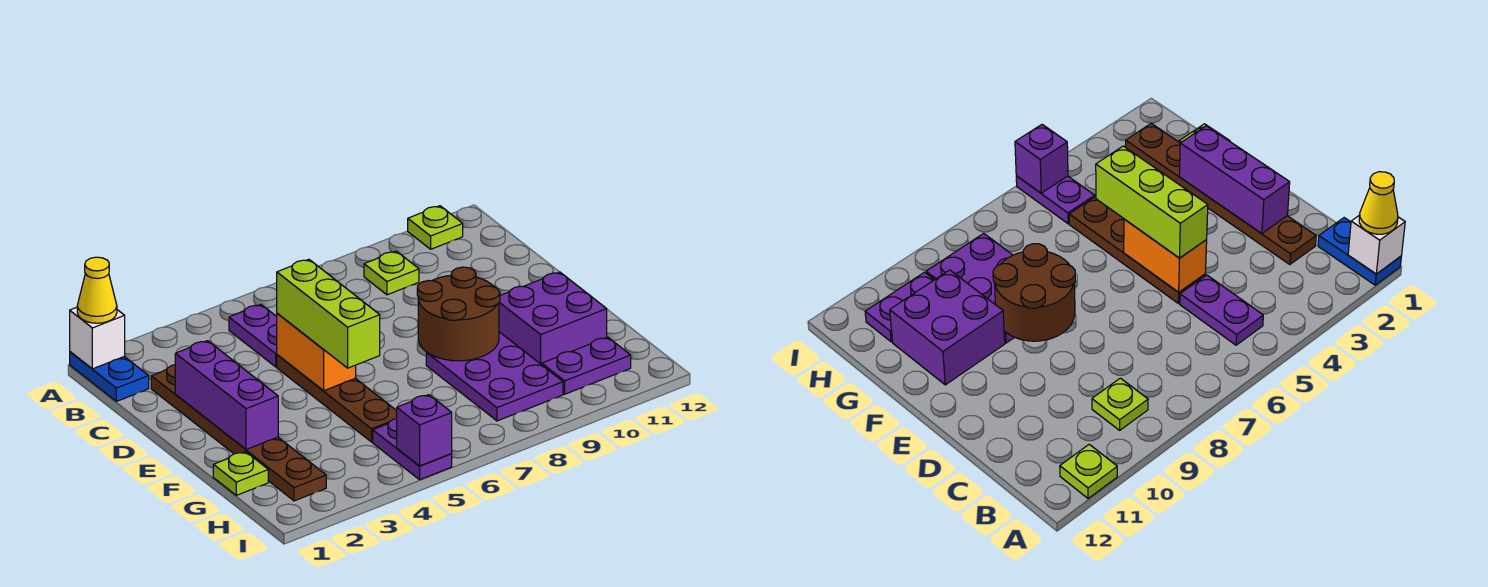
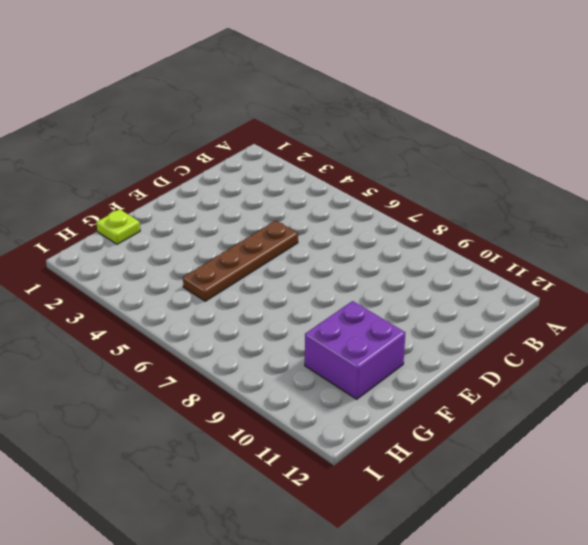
none -> blue plate A1:B1 level 1
none -> lime plate A11 level 1
none -> purple plate B5:C5 level 1

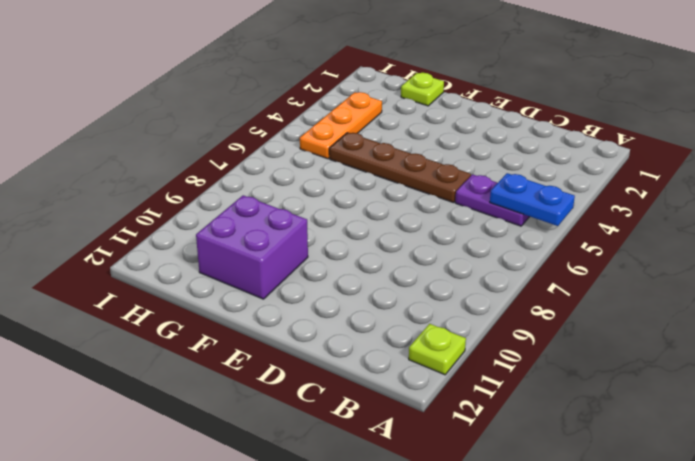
blue plate A5:B5 level 2 -> blue plate A1:B1 level 1
orange plate H3:H5 level 1 -> purple plate H5:I5 level 1
none -> lime plate B9 level 1
none -> brown plate C2:H2 level 1
none -> purple plate F8:H9 level 1

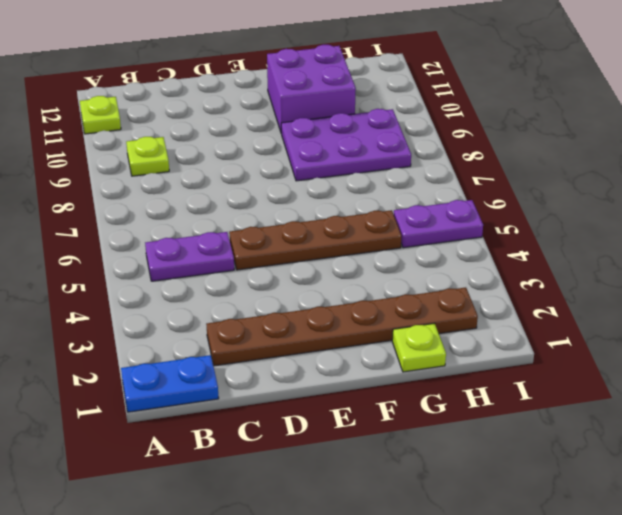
none -> purple plate H10:H11 level 1
none -> white brick A1 level 2
none -> purple brick D2:F2 level 2

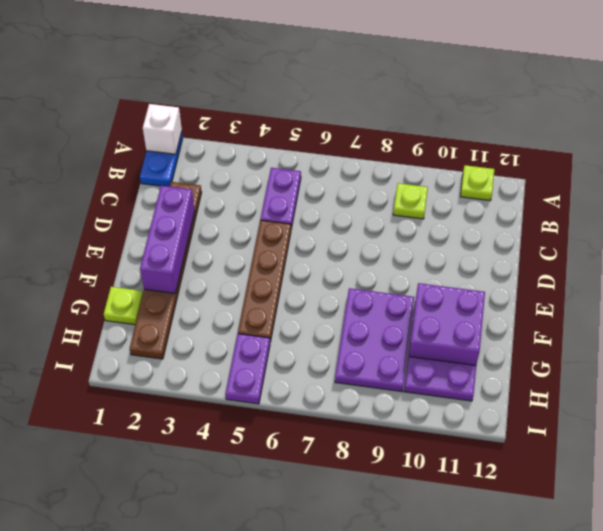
none -> orange brick D5:E5 level 2
none -> brown round brick E8:F9 level 2
none -> purple brick I5 level 2

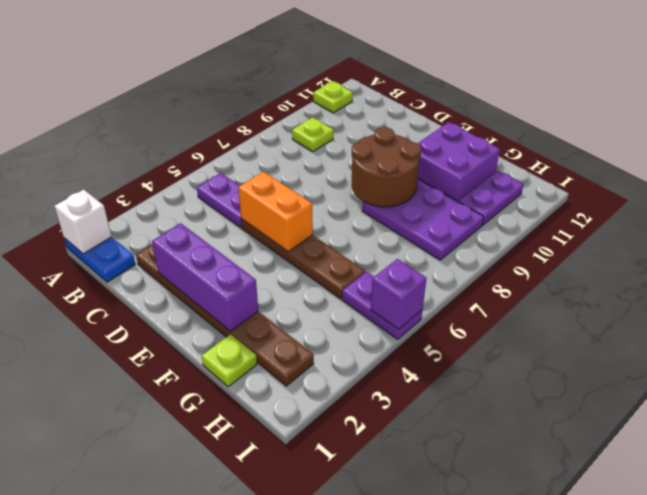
none -> yellow cone A1 level 3
none -> lime brick D5:F5 level 3

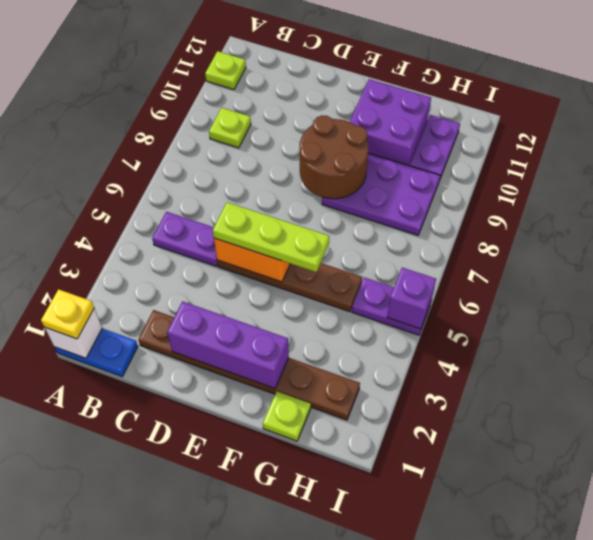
yellow plate A1 level 3 -> yellow cone A1 level 3
lime plate D5:F5 level 3 -> lime brick D5:F5 level 3

